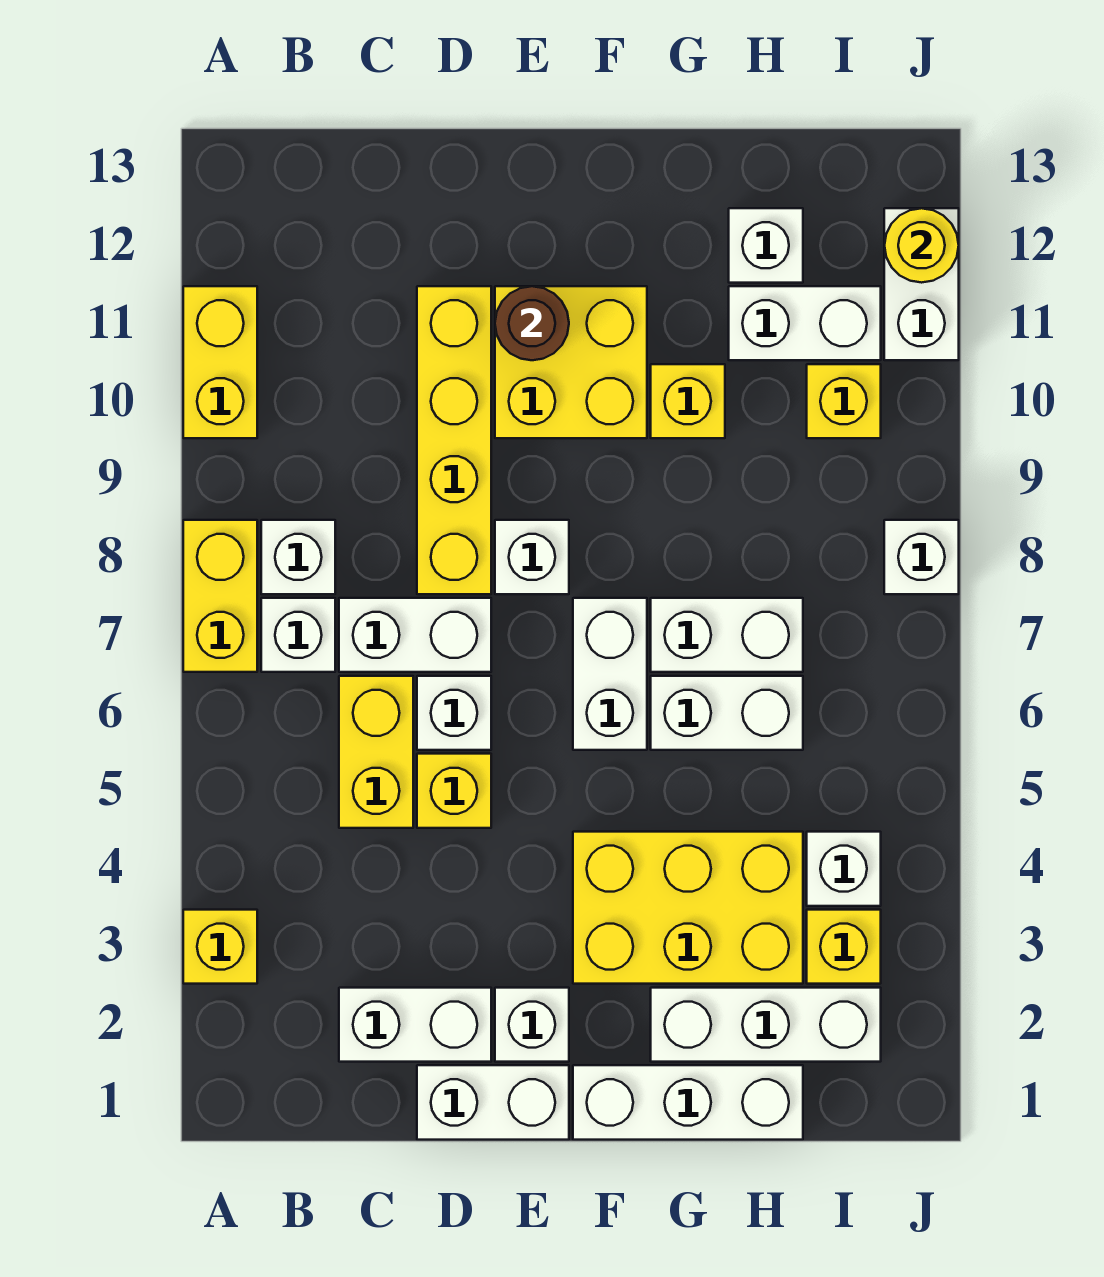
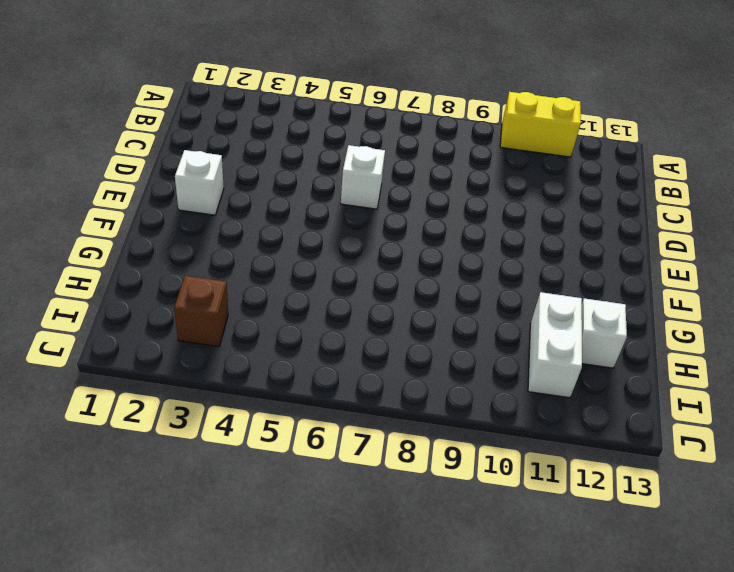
brown brick I3 level 1 -> yellow brick I3 level 1
none -> yellow brick A3 level 1
none -> yellow brick A7:A8 level 1
none -> white brick B7 level 1
none -> white brick B8 level 1

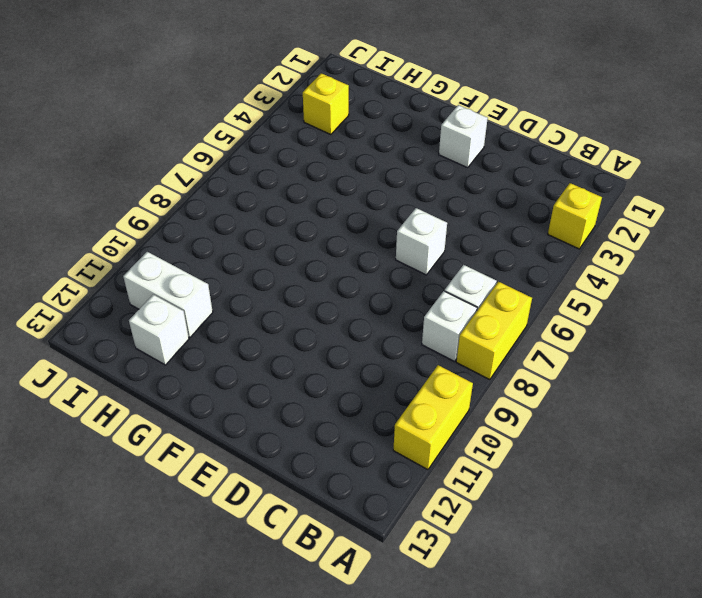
none -> white brick C2:D2 level 1
none -> yellow brick C5:C6 level 1
none -> white brick C7:D7 level 1
none -> white brick D1:E1 level 1

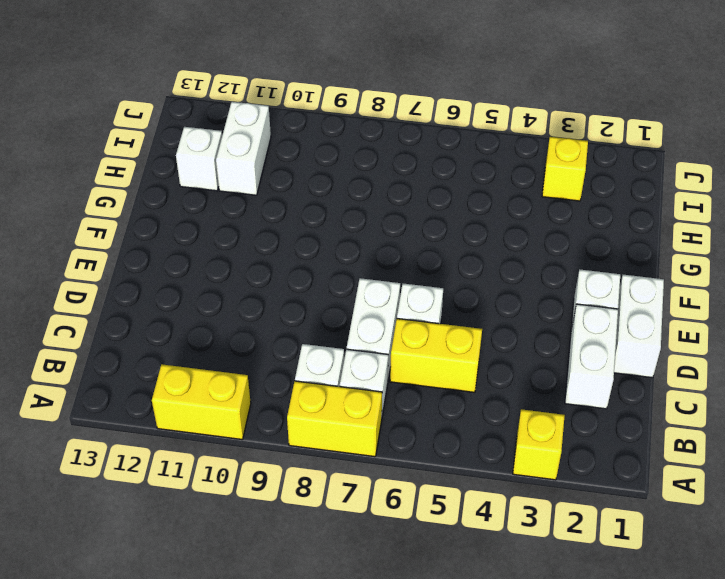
none -> yellow brick D5 level 1
none -> yellow brick D8:D11 level 1
none -> white brick E8 level 1
none -> yellow brick E10:F11 level 1

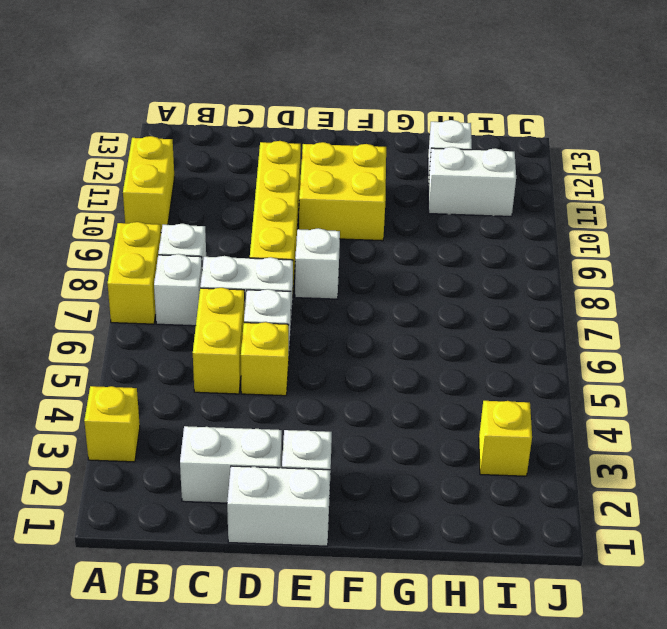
none -> white brick F1:H1 level 1
none -> yellow brick F3:H4 level 1
none -> white brick F6:F7 level 1
none -> white brick G2:I2 level 1

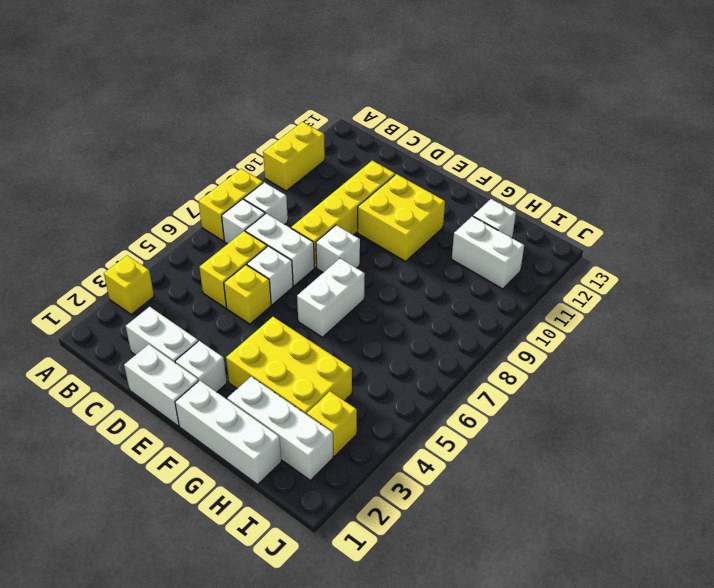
none -> white brick G6:H6 level 1
none -> white brick G7:H7 level 1
none -> yellow brick G10 level 1
none -> white brick I4 level 1

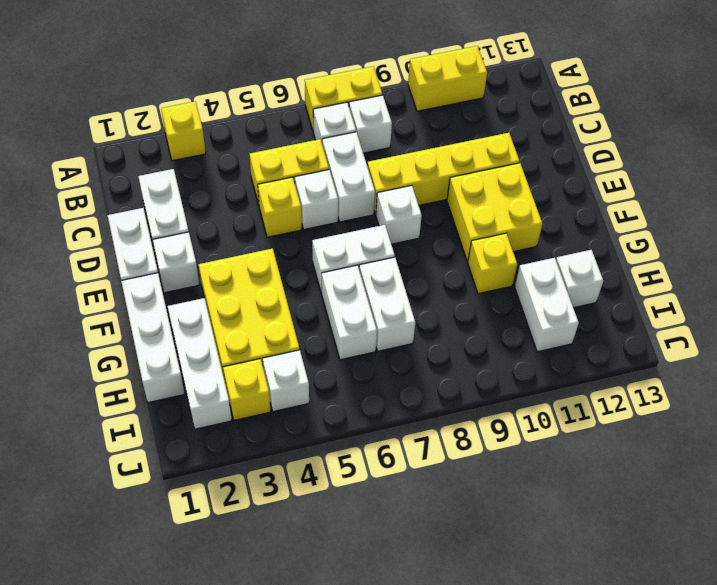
none -> yellow brick I10 level 1
none -> white brick J8 level 1
none -> white brick J11:J12 level 1
none -> brown round brick E11 level 2

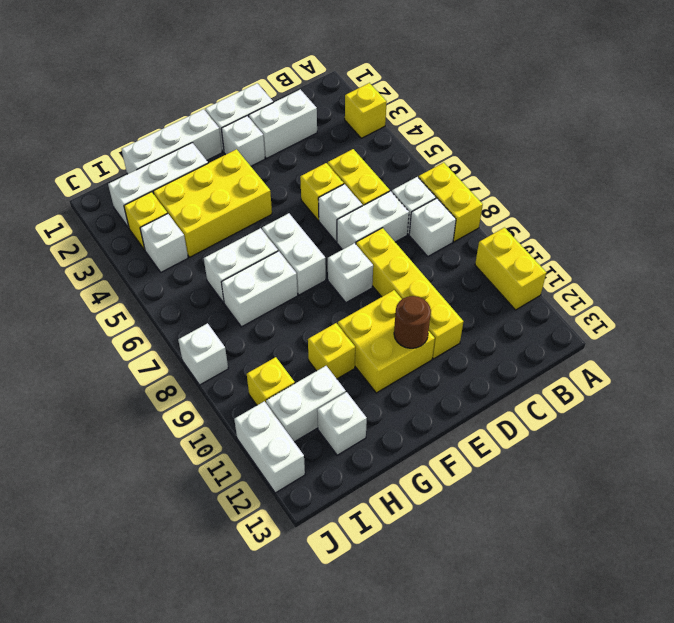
none -> yellow round brick J12 level 2

